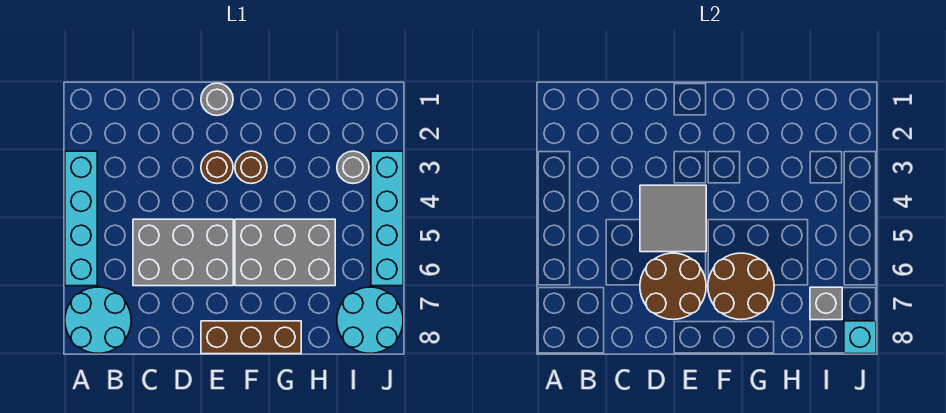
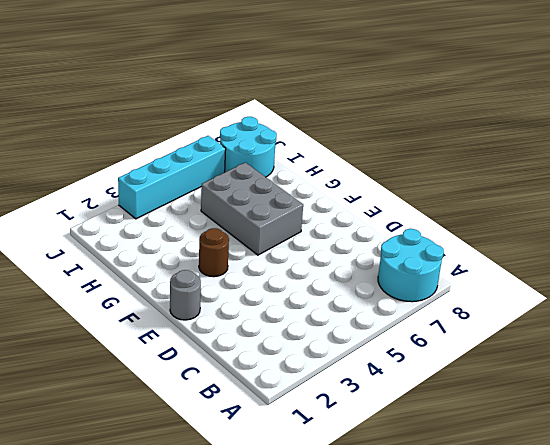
none -> cyan brick A3:A6 level 1
none -> grey brick C5:E6 level 1
none -> brown round brick E3 level 1

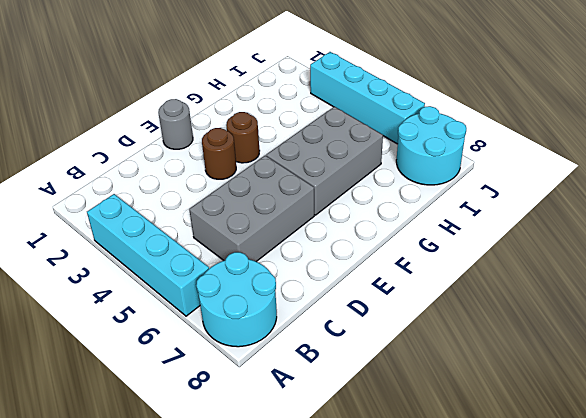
none -> brown brick E8:G8 level 1
none -> grey round brick I3 level 1
none -> grey tile D4:E5 level 2

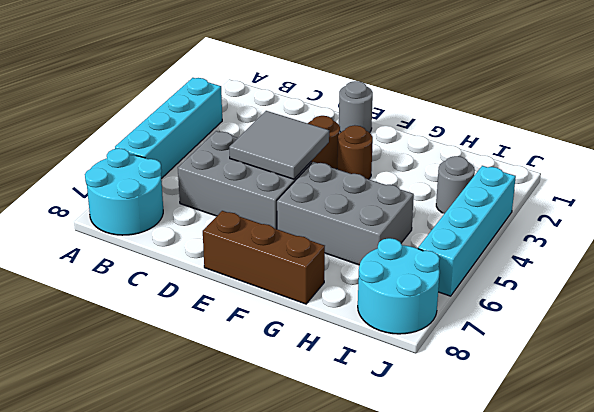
none -> brown round brick D6:E7 level 2
none -> brown round brick F6:G7 level 2
none -> grey brick I7 level 2

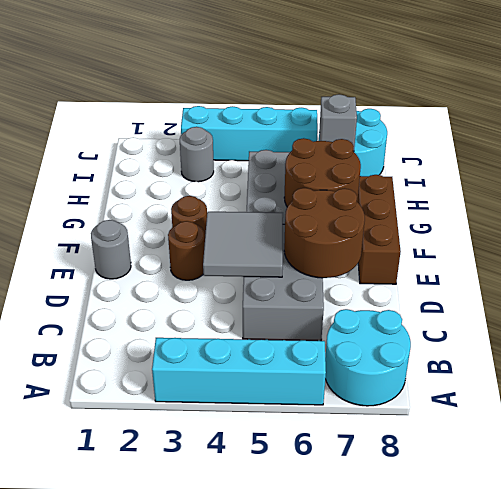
none -> cyan brick J8 level 2

